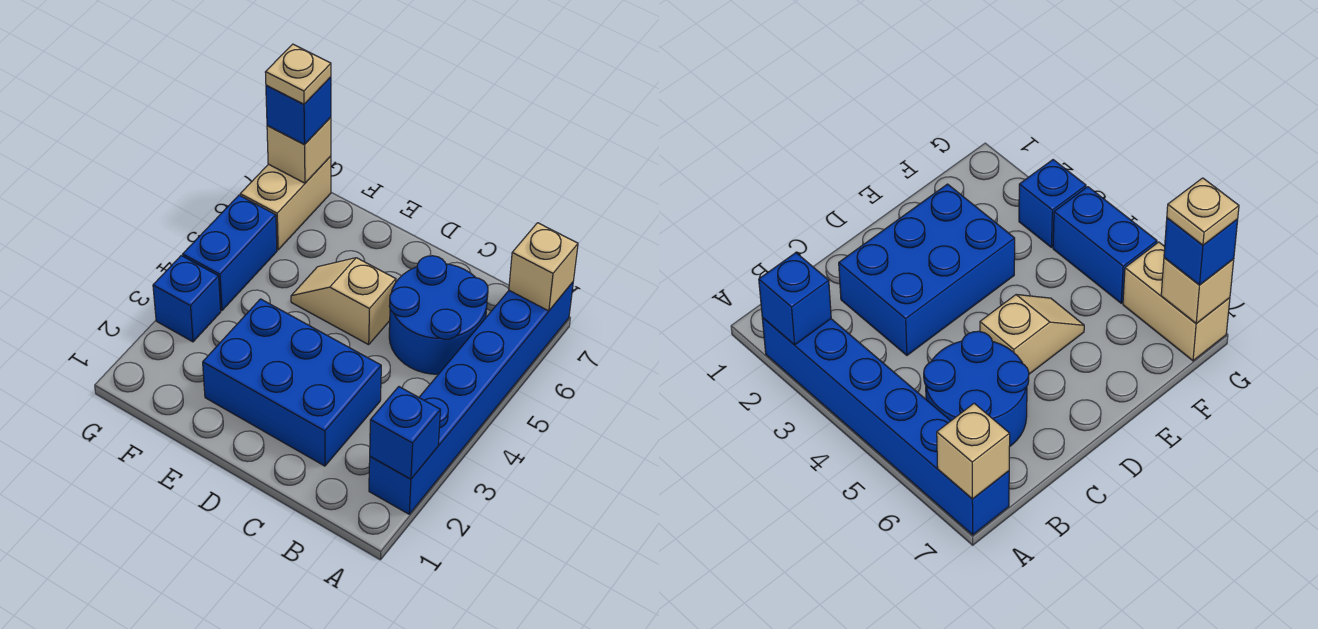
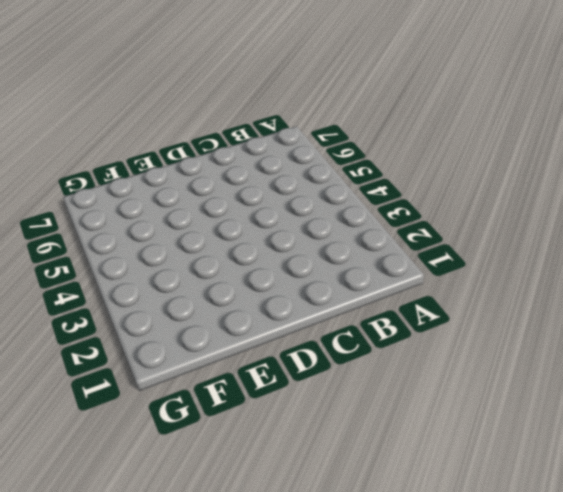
none -> blue brick A2:A7 level 1
none -> blue round brick B5:C6 level 1
none -> blue brick C2:E3 level 1

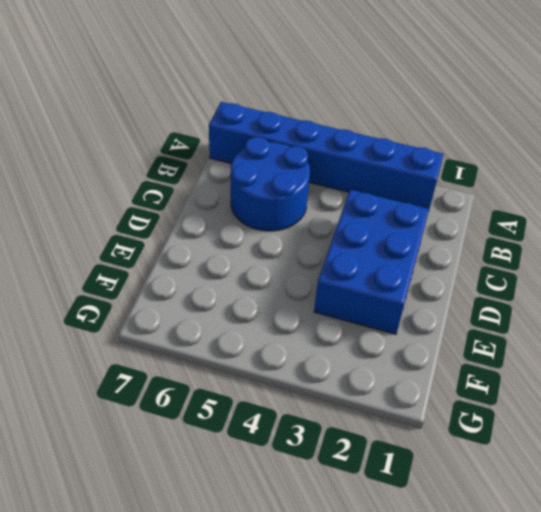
none -> tan slope D5:E5 level 1 top D
none -> blue brick G3 level 1
none -> blue brick G4:G5 level 1

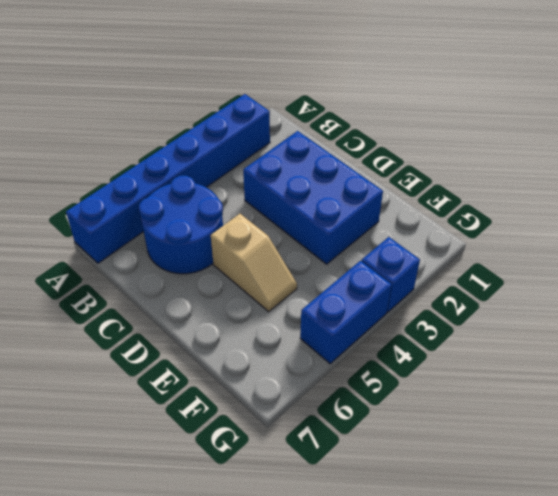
none -> tan brick G6:G7 level 1
none -> blue brick A2 level 2
none -> tan brick A7 level 2

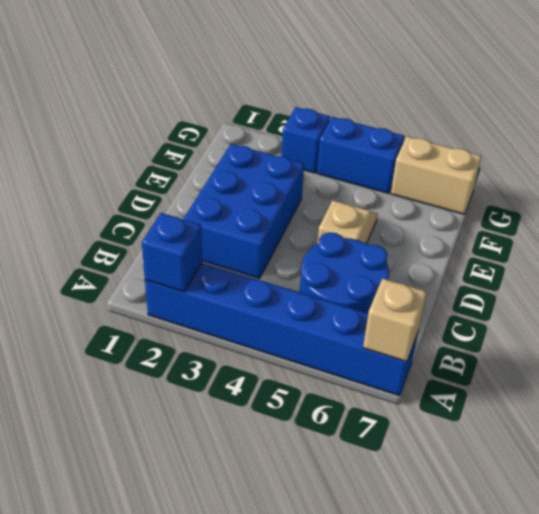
none -> tan brick G7 level 2
none -> blue brick G7 level 3
none -> tan plate G7 level 4

